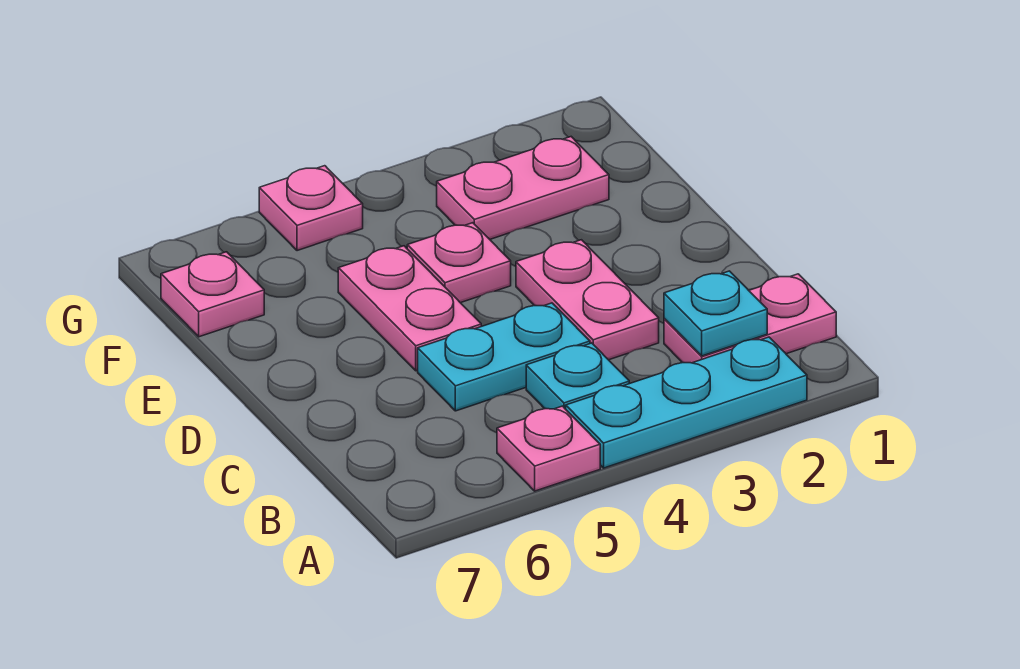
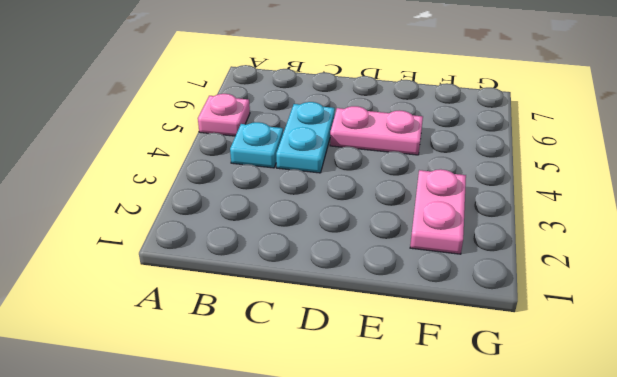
none -> cyan plate A2:A4 level 1
none -> pink plate B1:B2 level 1
none -> pink plate C3:D3 level 1

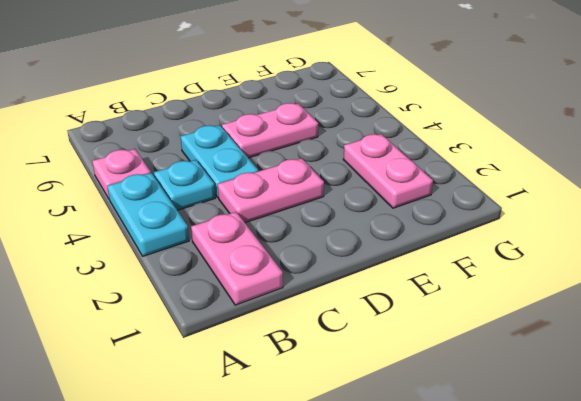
cyan plate A3:A4 level 1 -> cyan plate A2:A4 level 1
none -> pink plate E4 level 1
none -> pink plate F7 level 1
none -> pink plate G5 level 1

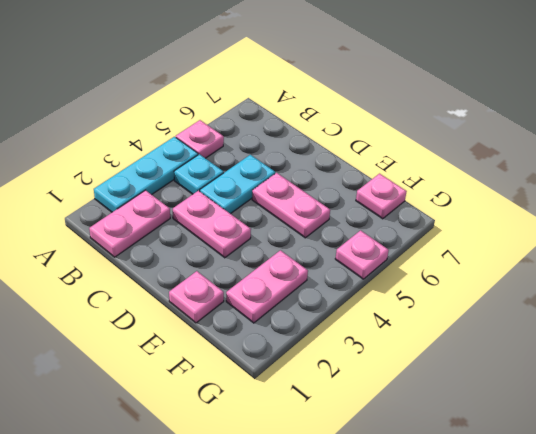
pink plate E1 level 1 -> pink plate E4 level 1
none -> cyan plate B2 level 2

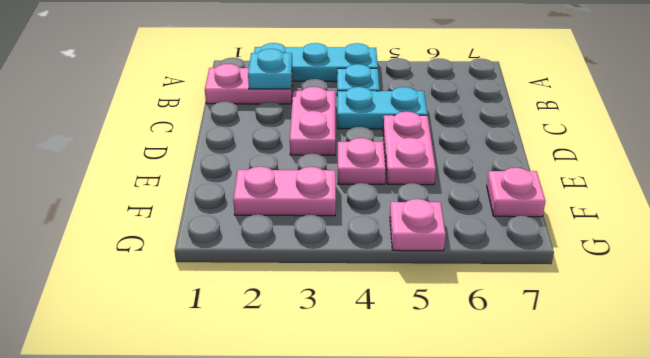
none -> pink plate A5 level 1

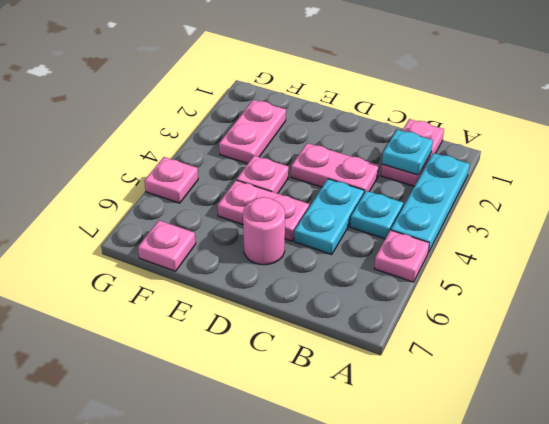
pink round brick D6 level 1 -> none

